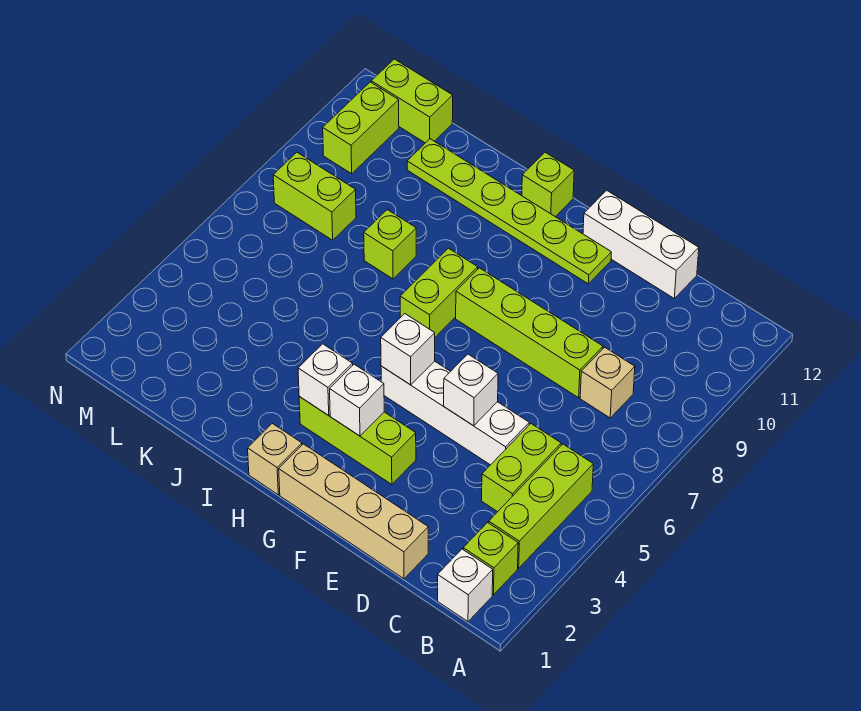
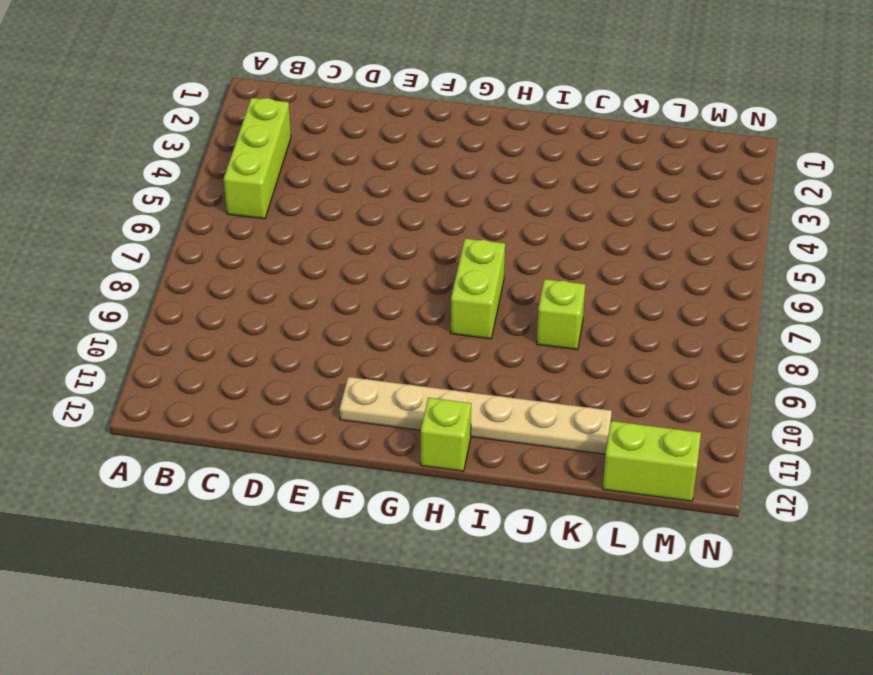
tan plate F11:K11 level 1 -> lime plate F11:K11 level 1
none -> white brick B1 level 1
none -> lime brick B2 level 1
none -> lime brick C4:C5 level 1

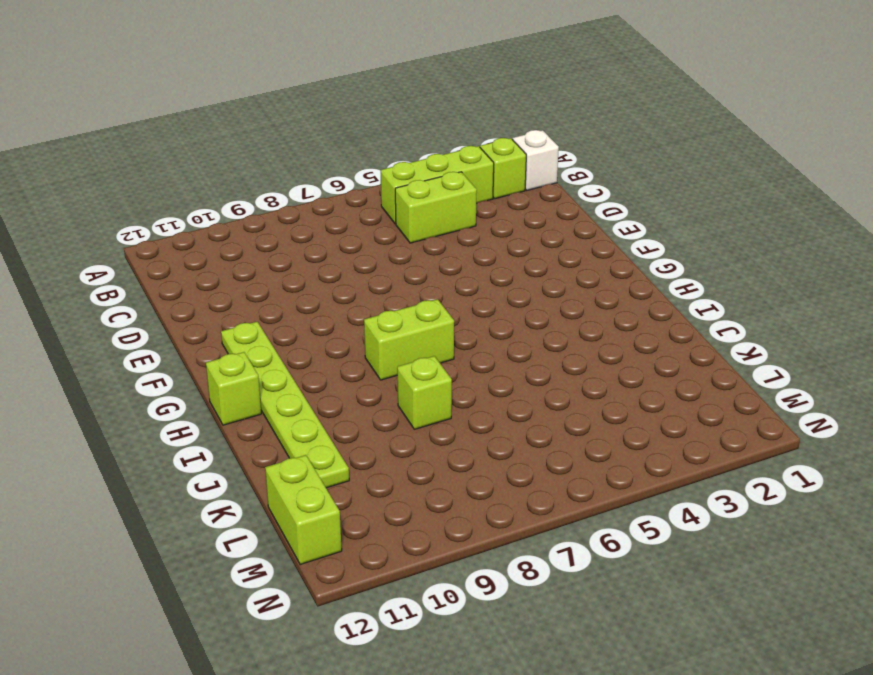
none -> tan brick C8 level 1
none -> tan brick D1:G1 level 1
none -> white brick D5:G5 level 1

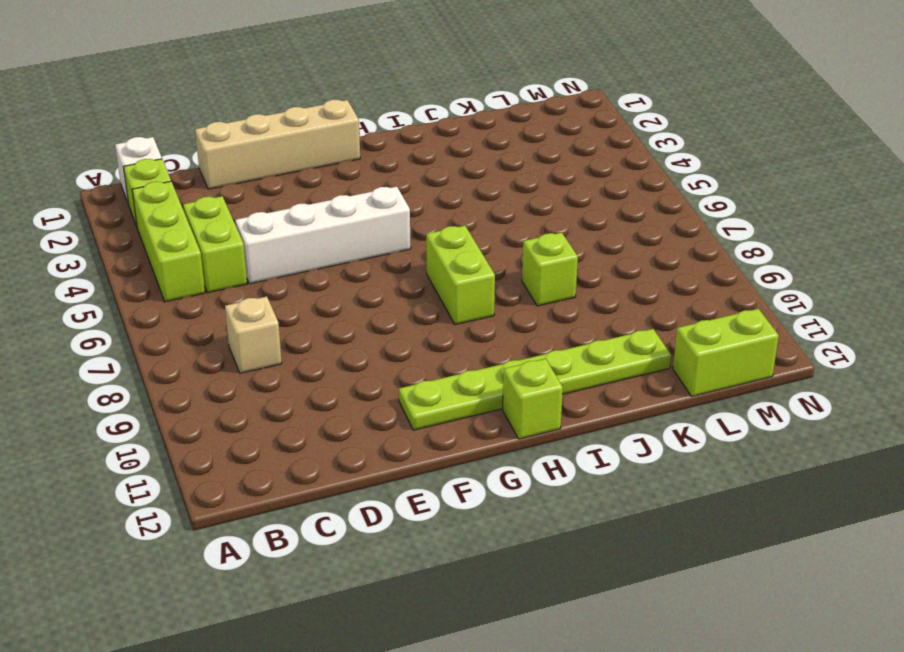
none -> lime brick D8:G8 level 1
none -> white brick D12:F12 level 1
none -> lime brick F3:H3 level 1

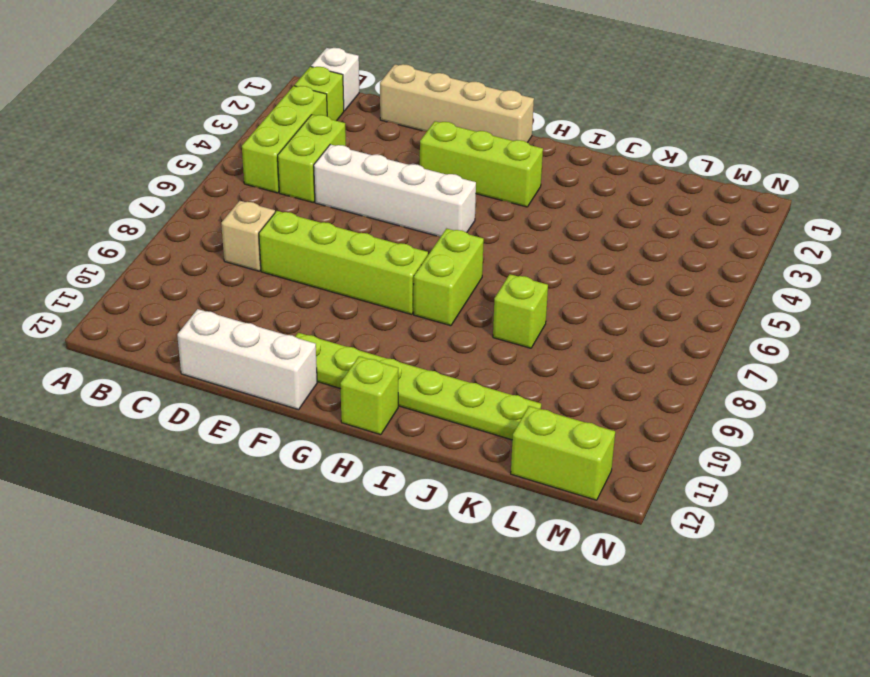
none -> tan brick H1 level 1
none -> lime brick L8:M8 level 1
none -> lime brick M10:M11 level 1

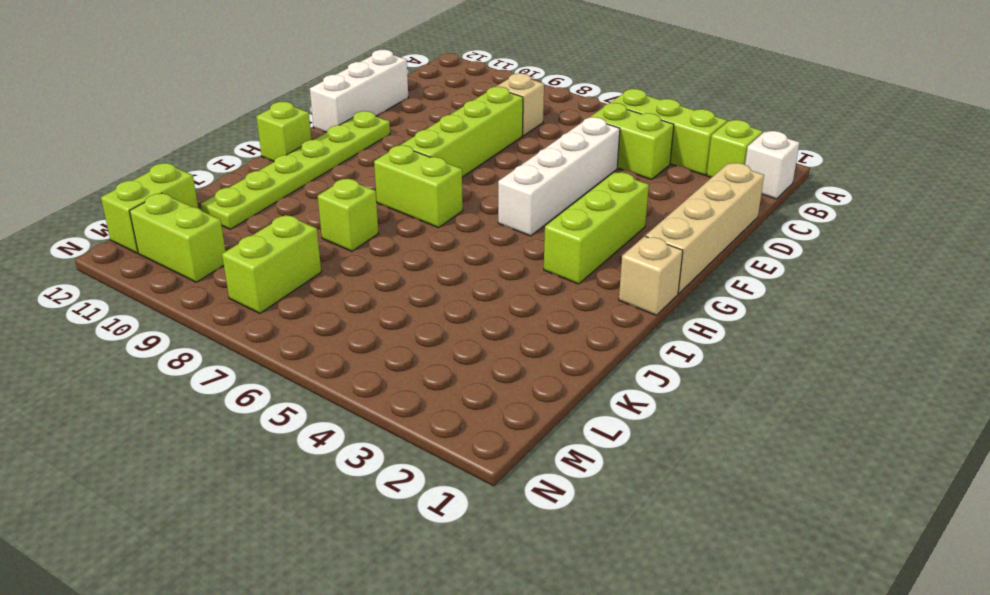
none -> white brick E5 level 2
none -> white brick G3 level 2
none -> white brick G5 level 2

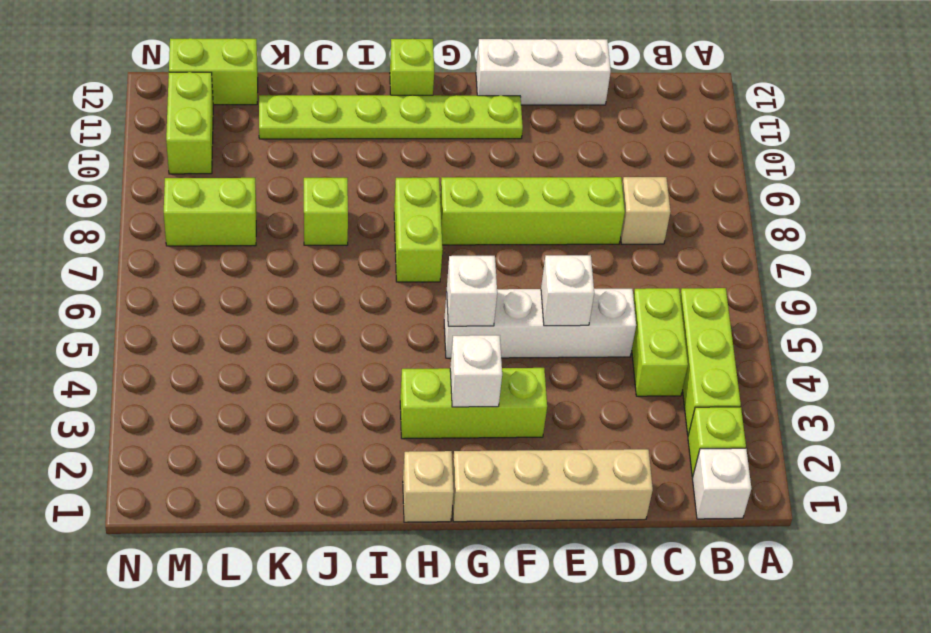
none -> white brick H3 level 2

